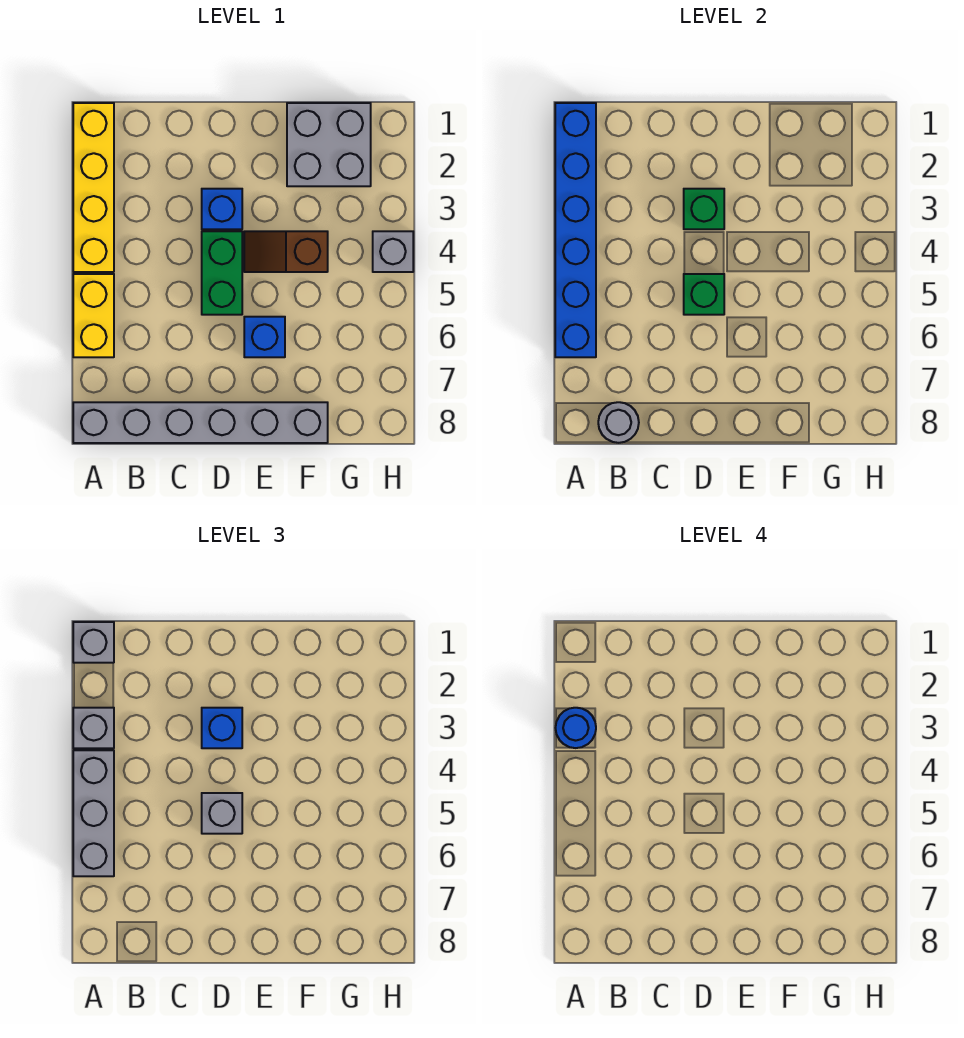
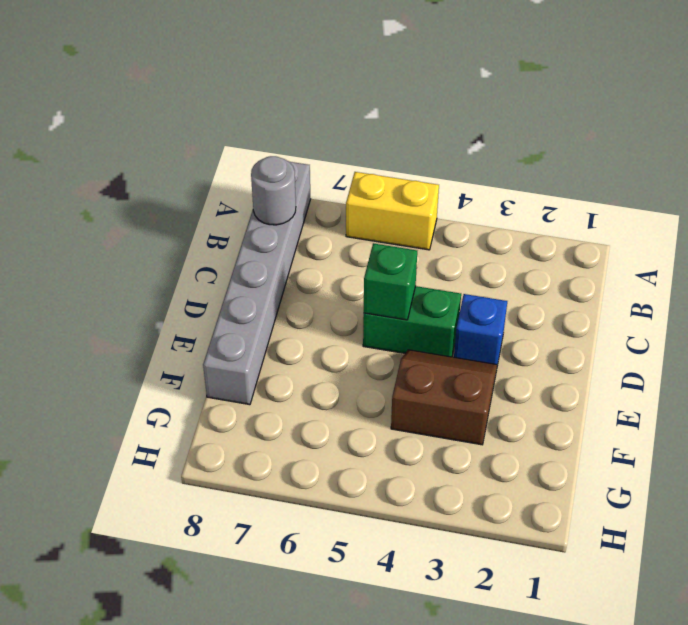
brown slope E3:F4 level 1 top F -> brown slope E4:F4 level 1 top F
none -> yellow brick A1:A4 level 1
none -> blue brick E6 level 1
none -> grey brick F1:G2 level 1

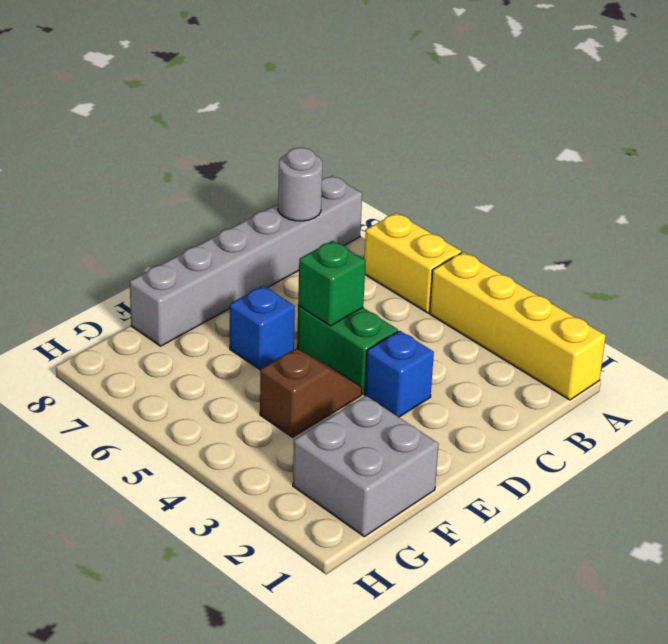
none -> grey brick H4 level 1
none -> blue brick A1:A6 level 2
none -> green brick D3 level 2

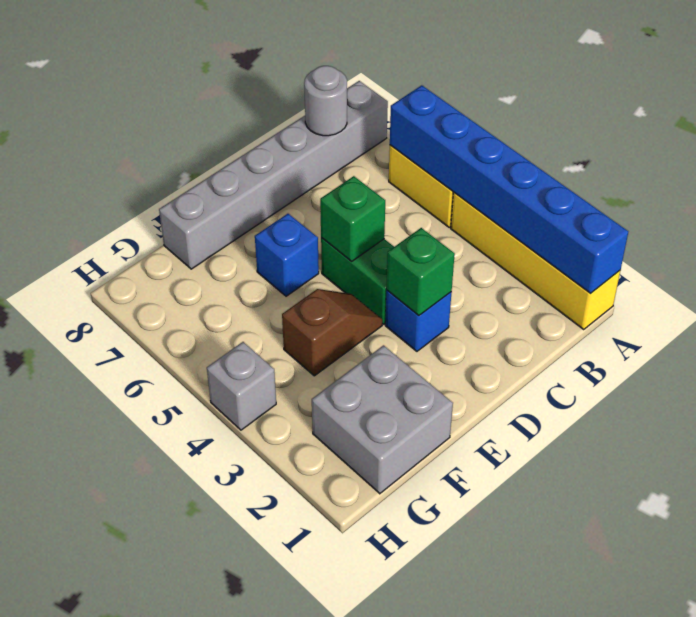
none -> grey brick A1 level 3
none -> grey brick A3 level 3
none -> grey brick A4:A6 level 3

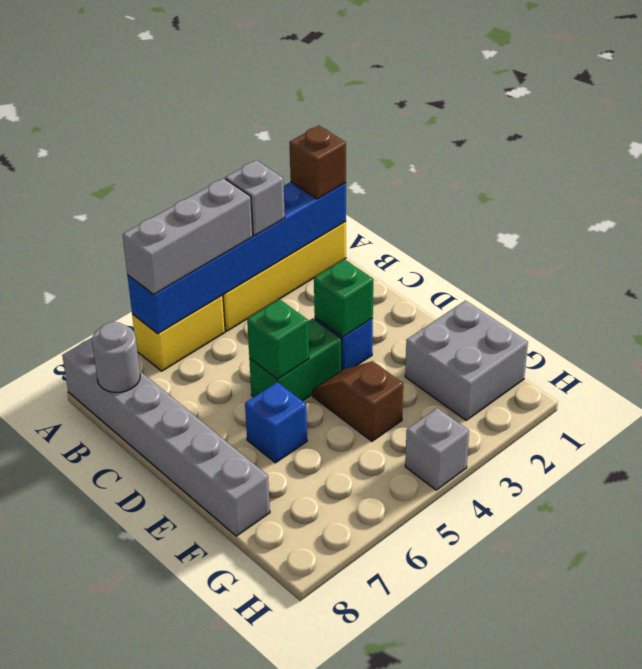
brown brick A1 level 3 -> grey brick A1 level 3
none -> blue brick D3 level 3
none -> grey brick D5 level 3
none -> blue round brick A3 level 4

